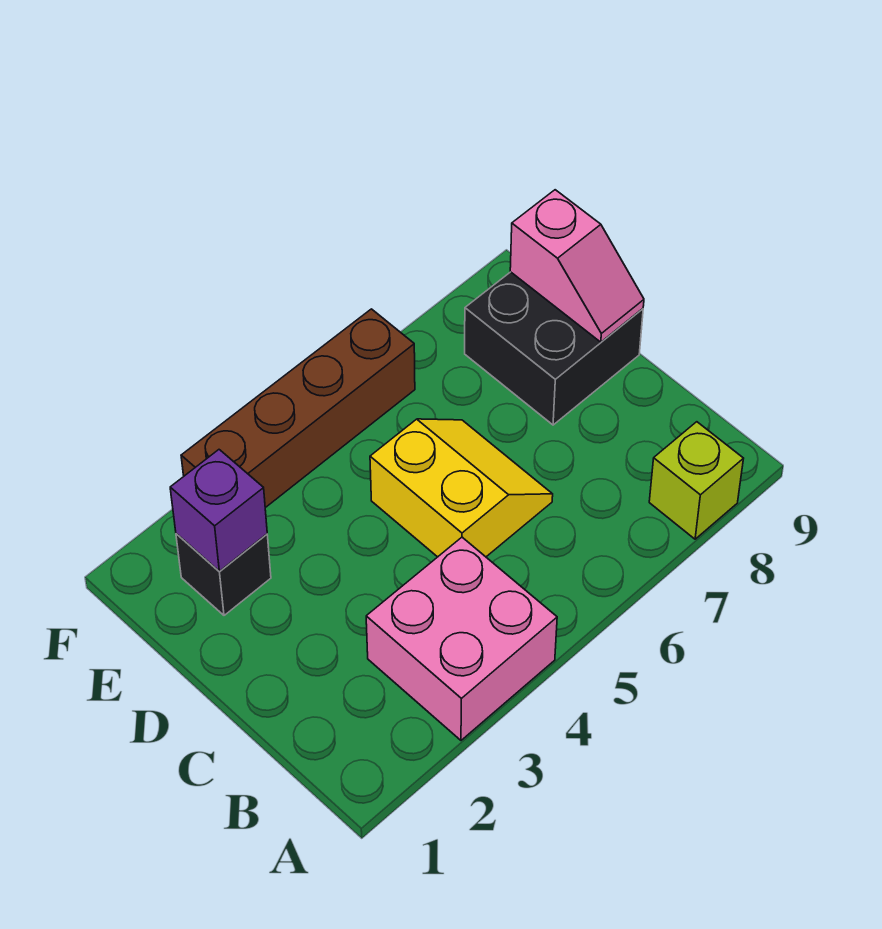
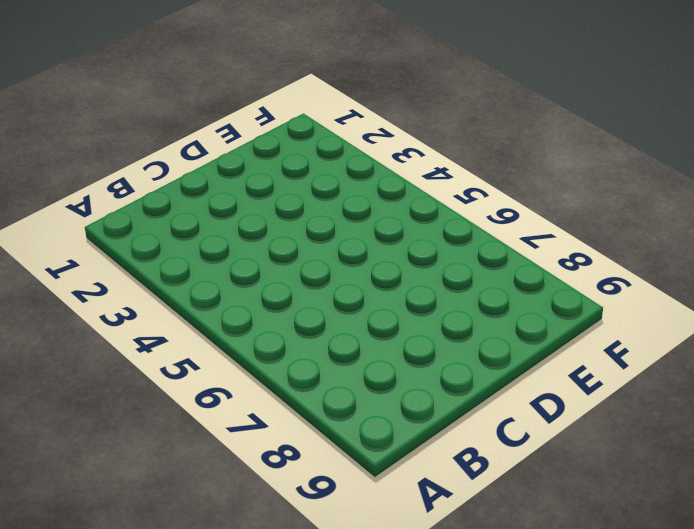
none -> pink brick A3:B4 level 1
none -> lime brick A8 level 1

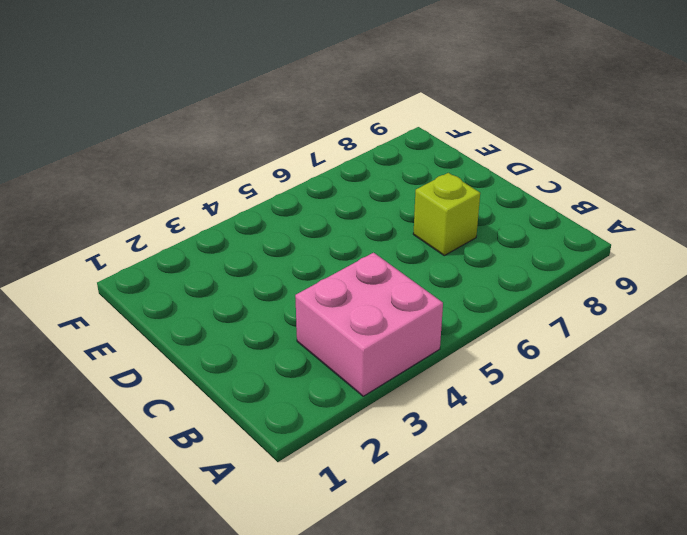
lime brick C7 level 1 -> lime brick A8 level 1
none -> yellow slope C5:D6 level 1 top 5
none -> black brick D8:E9 level 1

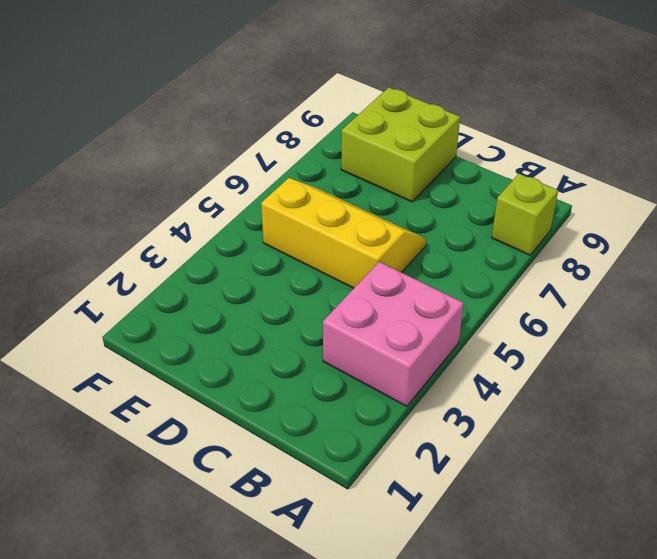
yellow slope C5:E6 level 1 top 5 -> yellow slope C5:D6 level 1 top 5
lime brick D8:E9 level 1 -> black brick D8:E9 level 1
none -> black brick E2 level 1
none -> brown brick F3:F6 level 1

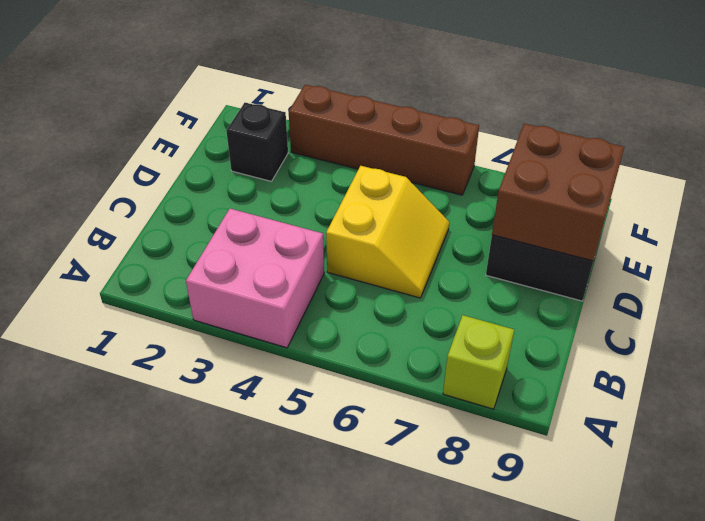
brown brick D8:E9 level 2 -> pink slope D9:E9 level 2 top E
none -> purple brick E2 level 2

